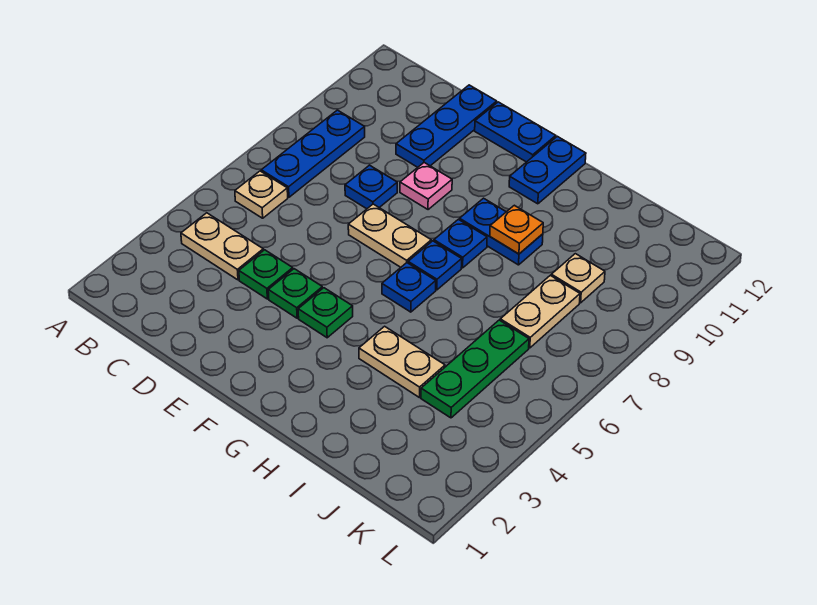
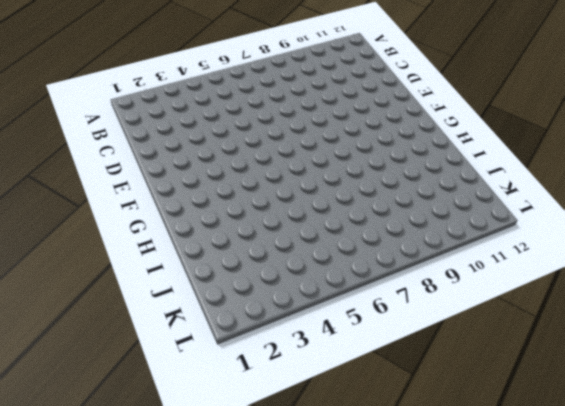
none -> tan plate B4:C4 level 1
none -> tan plate B6 level 1
none -> blue plate B7:B9 level 1

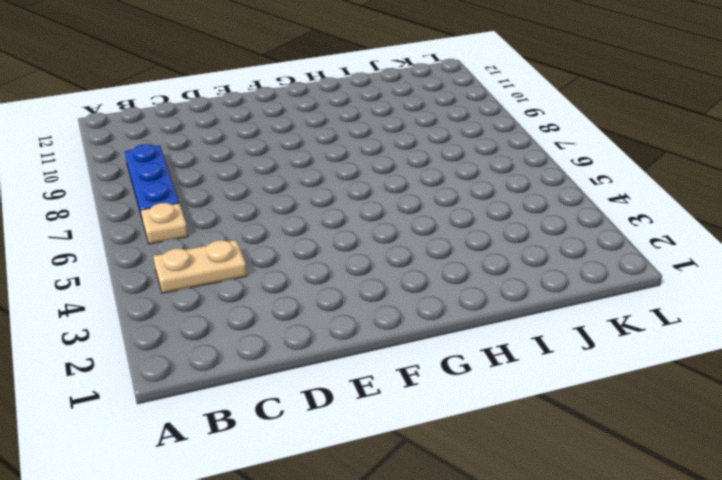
none -> green plate D4 level 1
none -> blue plate D8 level 1
none -> blue plate D10:D12 level 1

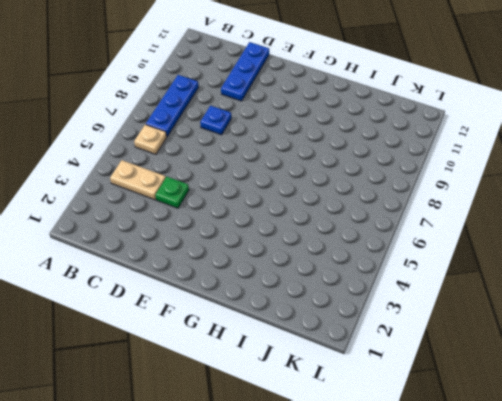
none -> green plate E4 level 1
none -> tan plate E7:F7 level 1
none -> pink plate E9 level 1

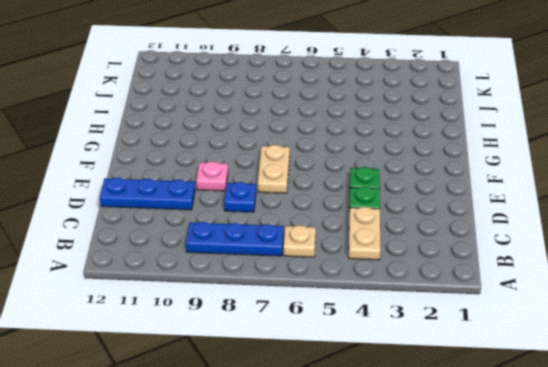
none -> blue plate E12:F12 level 1
none -> green plate F4 level 1
none -> blue plate G6 level 1

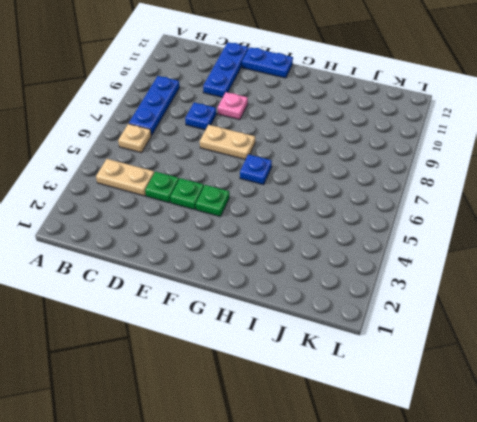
none -> blue plate G7 level 1
none -> blue plate G8 level 1
none -> blue plate G9:H9 level 1

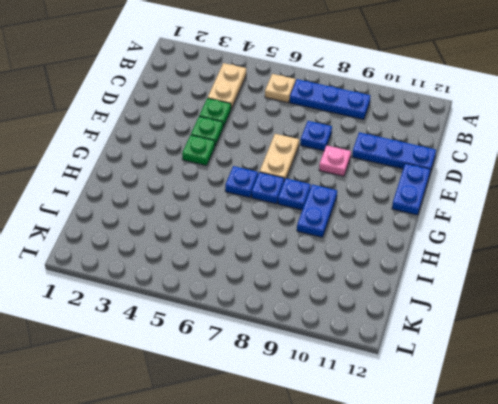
none -> blue plate G11:G12 level 1
none -> tan plate H4:I4 level 1
none -> green plate J4:J6 level 1

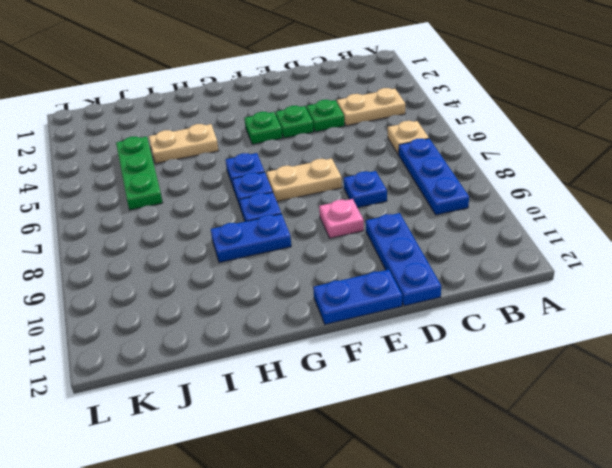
none -> blue plate G11:G12 level 1
none -> tan plate J7:J8 level 1
none -> tan plate J9 level 1

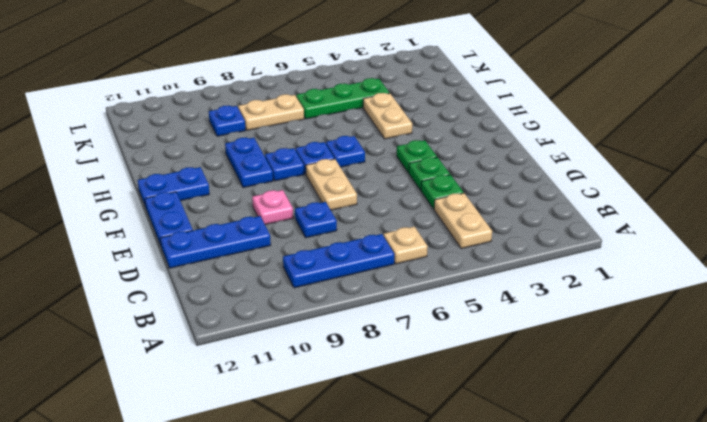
blue plate J9 level 1 -> tan plate J9 level 1
none -> orange plate H9 level 2

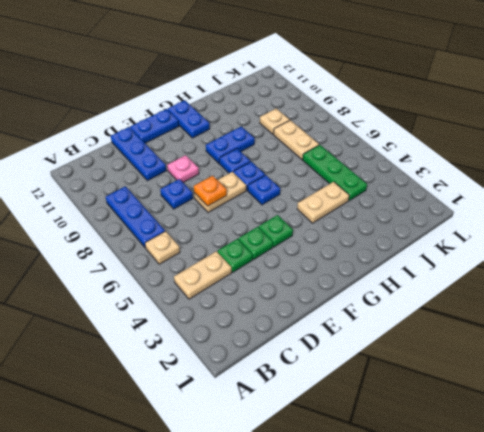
orange plate E7 level 2 -> orange plate H9 level 2

